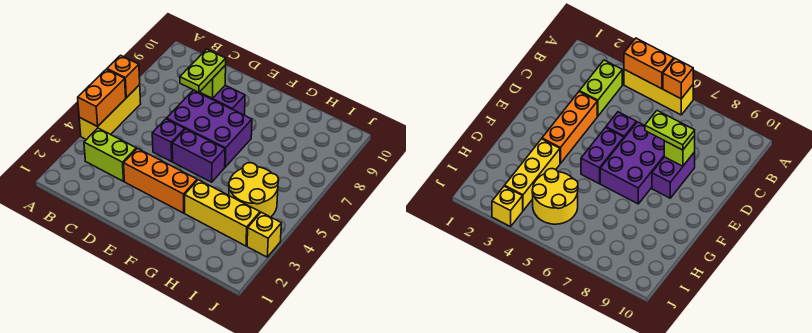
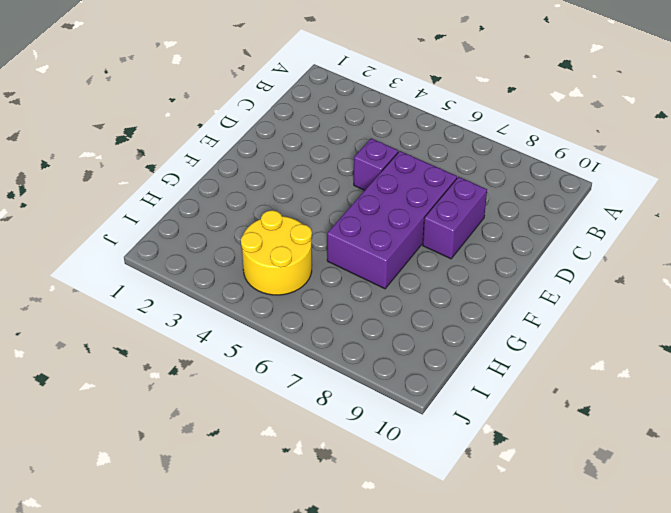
purple brick D6:G7 level 1 -> purple brick D6:F7 level 1
none -> yellow brick A4:A6 level 1
none -> lime brick B3:C3 level 1
none -> orange brick D3:F3 level 1

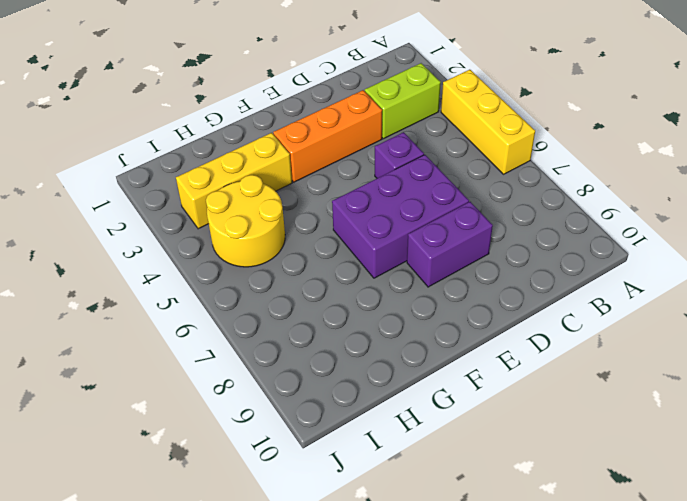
none -> purple brick E5:F5 level 1
none -> yellow brick J3 level 1
none -> orange brick A4:A5 level 2

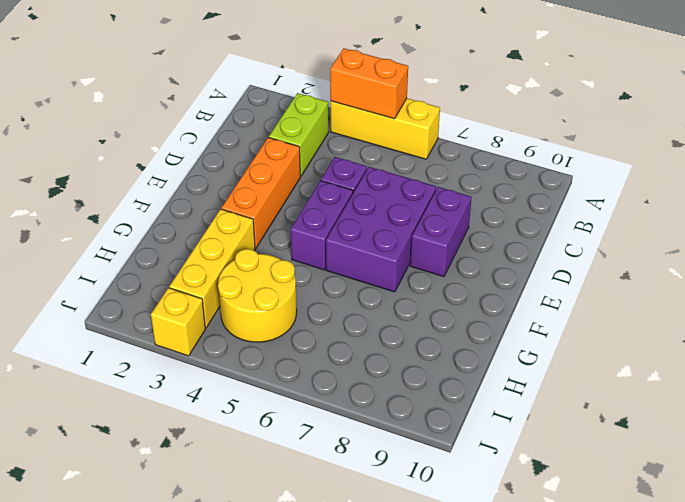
none -> orange brick A6 level 2
none -> lime brick D8 level 2
none -> lime plate D7:D8 level 3

